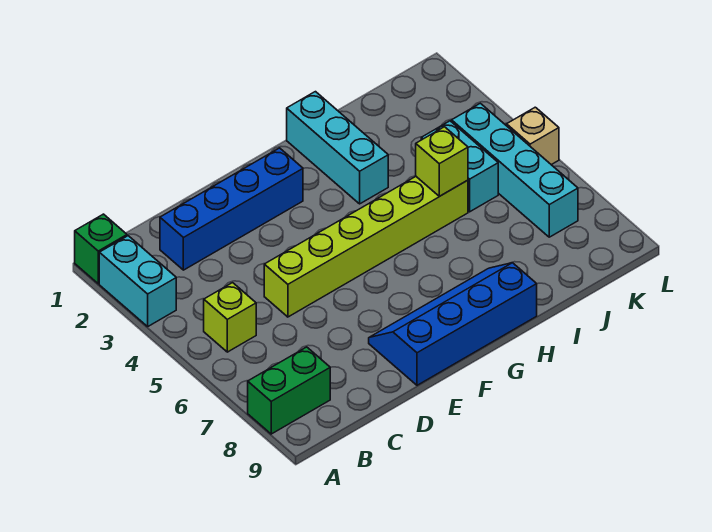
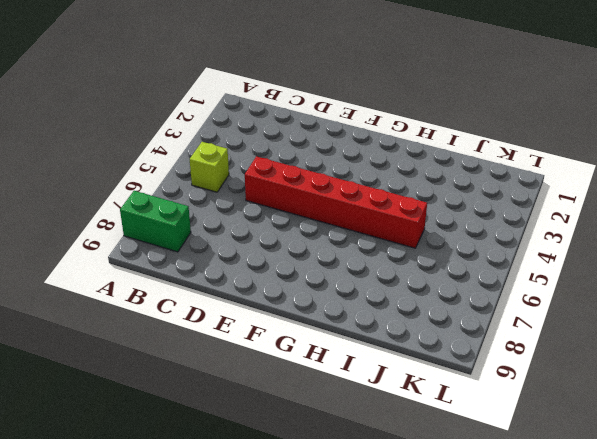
red brick D5:I5 level 1 -> lime brick D5:I5 level 1
none -> green brick A1 level 1
none -> cyan brick A2:A3 level 1
none -> blue brick C2:F2 level 1

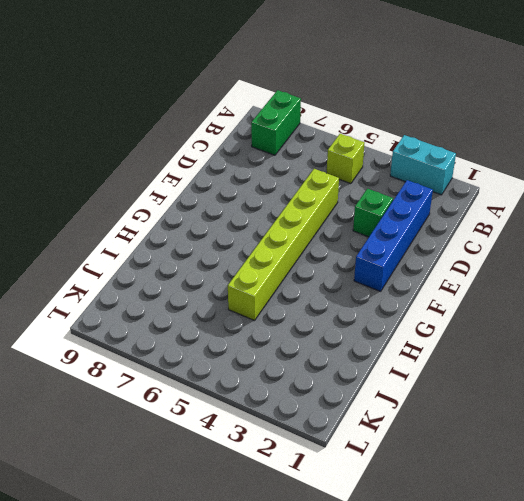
green brick D3 level 1 -> green brick A1 level 1
none -> blue slope E8:H9 level 1 top 9
none -> cyan brick H1:H3 level 1
none -> cyan brick J4:J5 level 1

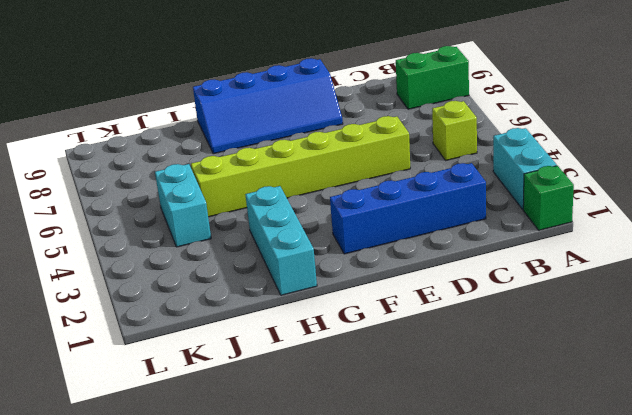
none -> cyan brick K4:K7 level 1
none -> tan brick L5 level 1
none -> lime brick I5 level 2

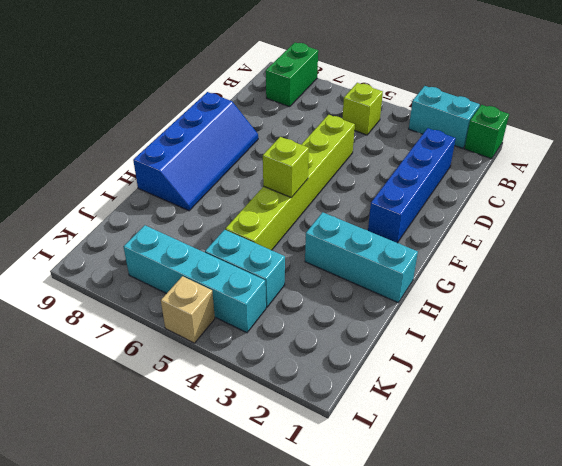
lime brick G5 level 2 -> lime brick I5 level 2

